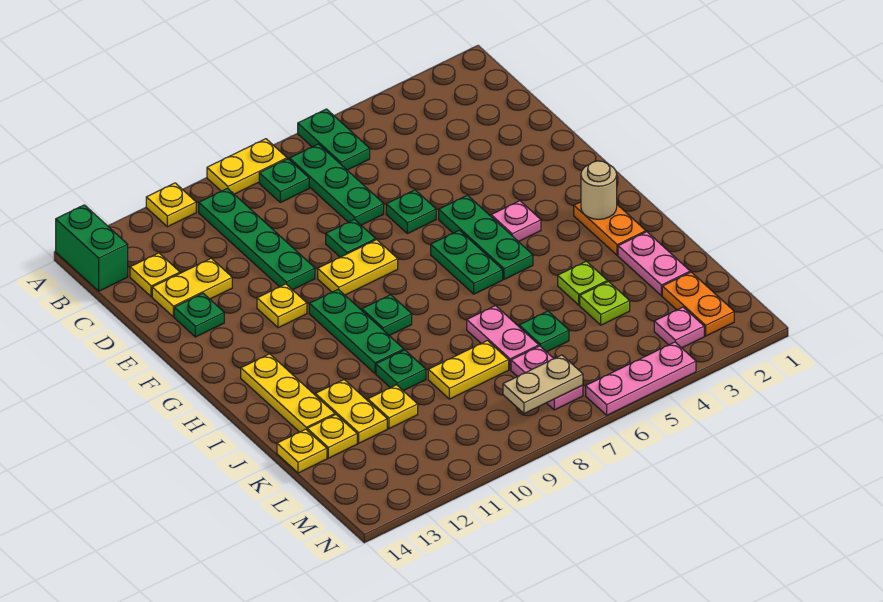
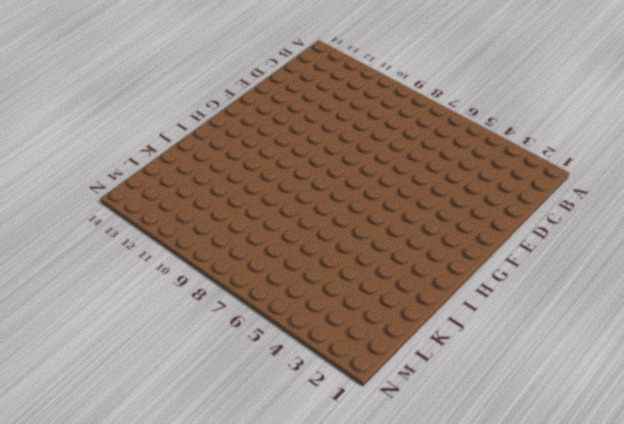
none -> green plate A6:B6 level 1
none -> yellow plate A8:A9 level 1
none -> yellow plate A11 level 1
none -> green brick A14:B14 level 1

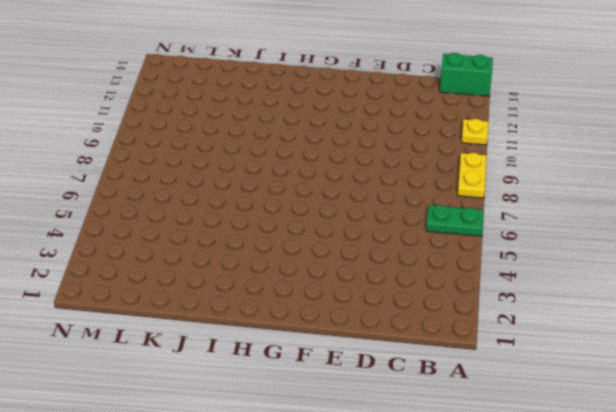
none -> green plate B7:D7 level 1
none -> green plate B8 level 1
none -> green plate B10:E10 level 1
none -> yellow plate C13 level 1

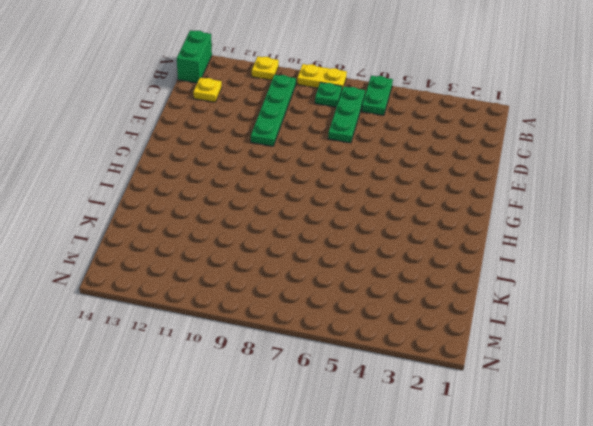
none -> yellow plate D12:D13 level 1
none -> green plate E6 level 1
none -> green plate E8 level 1
none -> green plate E13 level 1

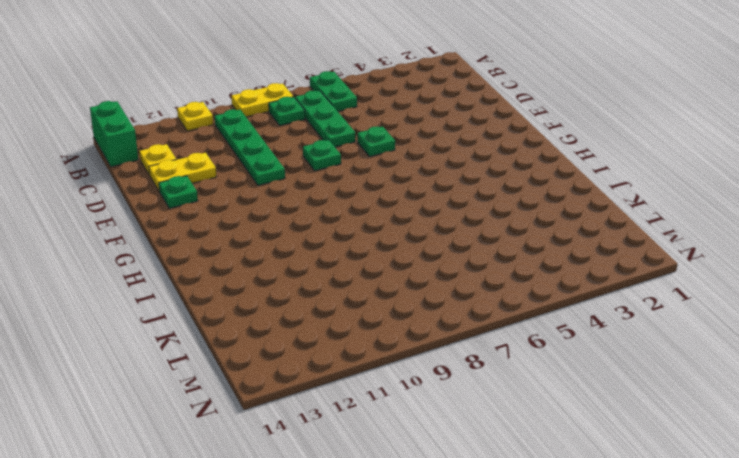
none -> green plate F5:H5 level 1
none -> yellow plate F8:F9 level 1
none -> yellow plate F11 level 1
none -> pink plate G4 level 1

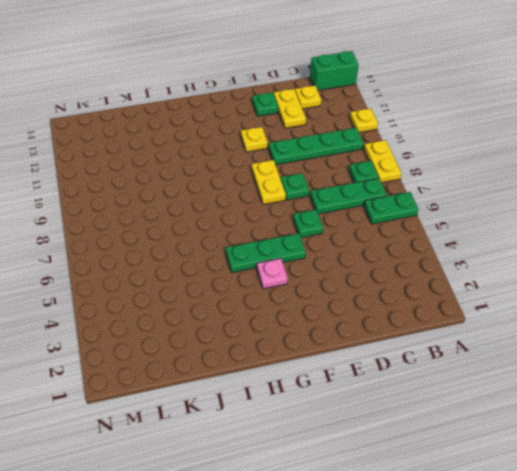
none -> green plate G6:H6 level 1
none -> green plate G10:I10 level 1
none -> orange plate H2:I2 level 1
none -> green plate H9 level 1

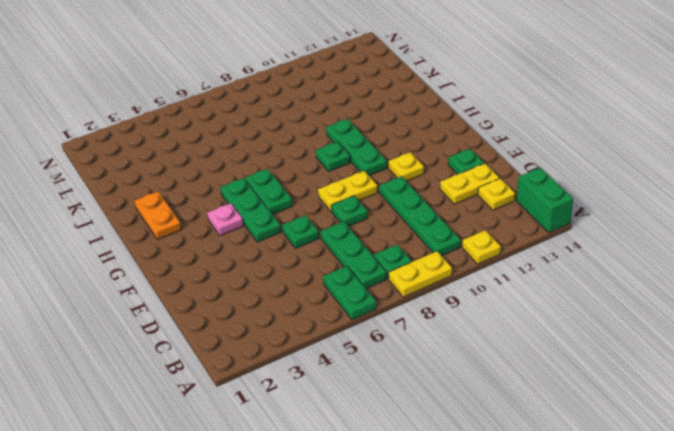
none -> yellow plate H13:J13 level 1
none -> pink plate J2:K2 level 1
none -> lime plate J4 level 1
none -> pink plate J7:K7 level 1

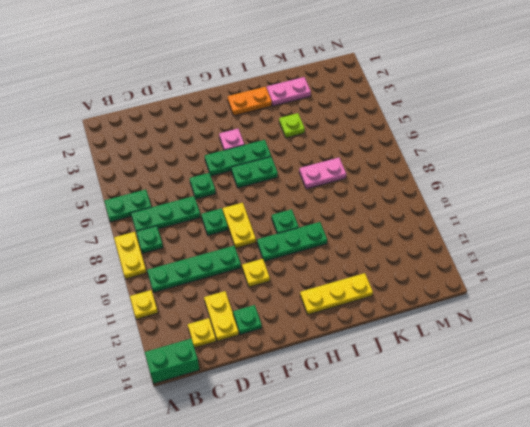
none -> green plate J10 level 1
none -> yellow plate J12:K12 level 1
none -> lime plate K4 level 1
none -> green plate K6 level 1

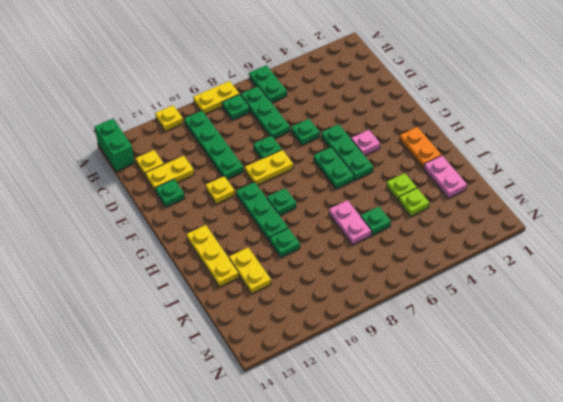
none -> yellow plate K8:K9 level 1
none -> yellow plate K11 level 1
none -> yellow plate K13 level 1
none -> yellow plate K14 level 1

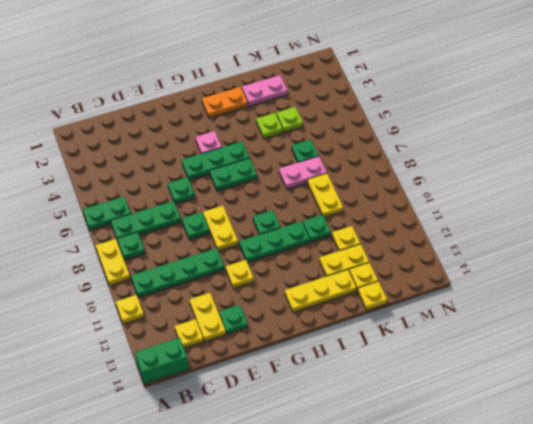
none -> orange plate L2:M2 level 1
none -> pink plate L7:M7 level 1
none -> pink plate M3 level 1
none -> pink plate N4:N6 level 1

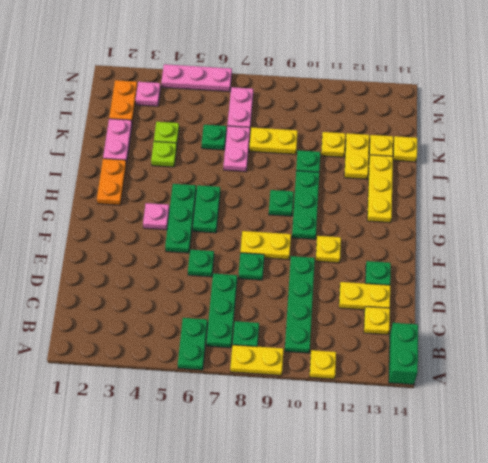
none -> tan round brick H2 level 2
none -> tan plate M7:M8 level 2

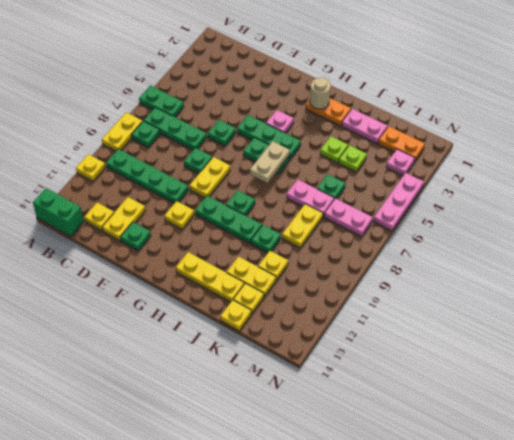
tan plate H6:H7 level 2 -> tan plate M7:M8 level 2

